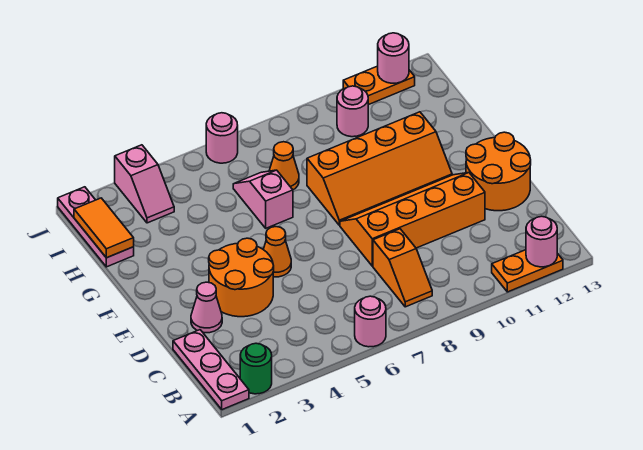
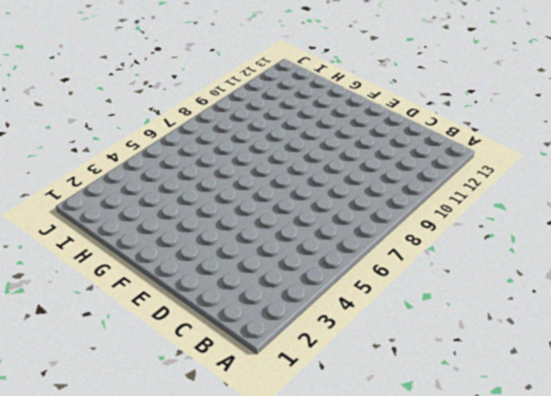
none -> pink plate A1:C1 level 1
none -> green round brick A2 level 1
none -> pink round brick A6 level 1

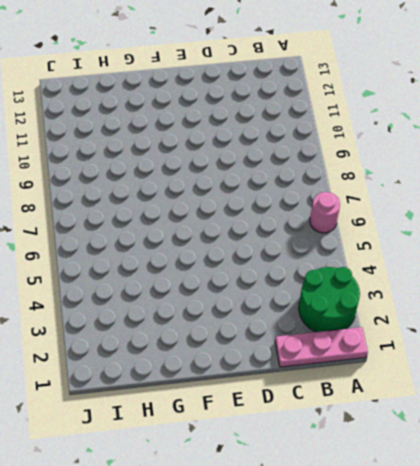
green round brick A2:B3 level 1 -> green round brick A2 level 1
none -> orange plate A11:A12 level 1
none -> orange slope B8:C8 level 1 top C
none -> pink cone D2 level 1

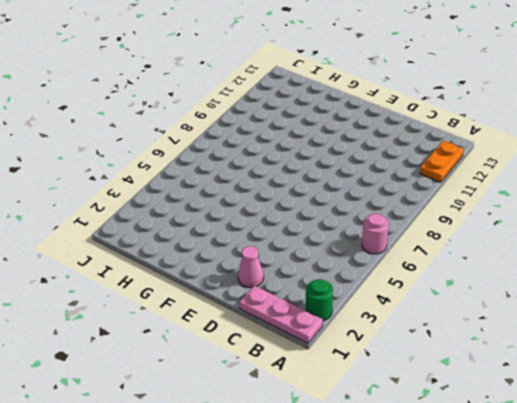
none -> orange slope B8:C8 level 1 top C
none -> orange round brick D3:E4 level 1
none -> orange slope D8:E11 level 1 top D

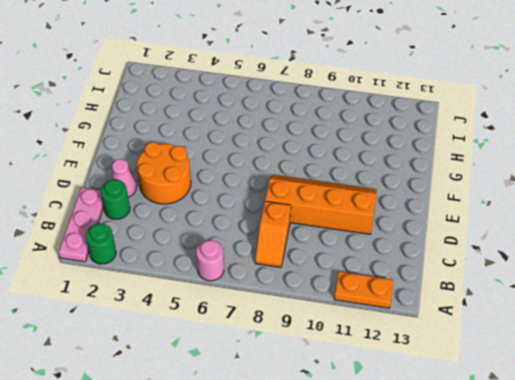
green round brick C2 level 1 -> none
none -> orange round brick D12:E13 level 1
none -> orange cone E5 level 1
none -> orange slope F8:G11 level 1 top G

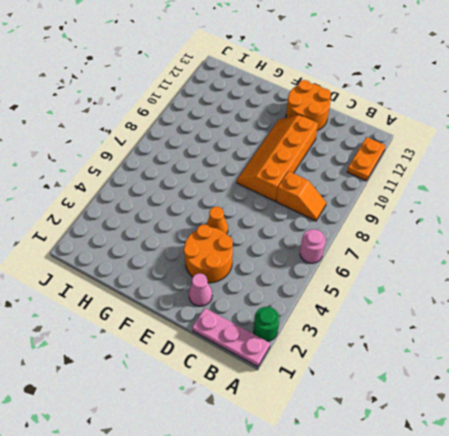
none -> orange slope F8:G11 level 1 top G
none -> pink slope G6:H6 level 1 top G
none -> pink plate H1:J1 level 1

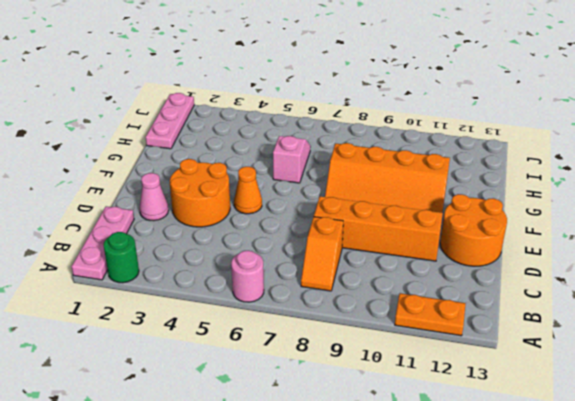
none -> orange cone H7 level 1
none -> pink slope I3:J3 level 1 top J
none -> pink round brick I10 level 1

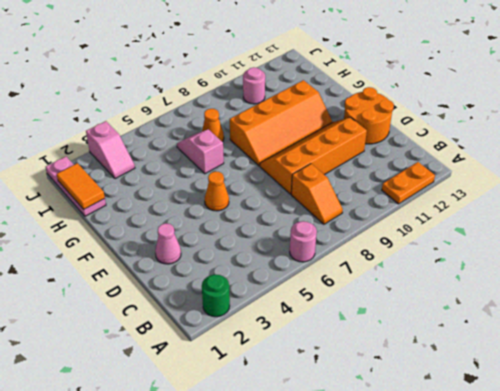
none -> pink plate A1:C1 level 1
none -> orange round brick D3:E4 level 1
none -> pink round brick J6 level 1

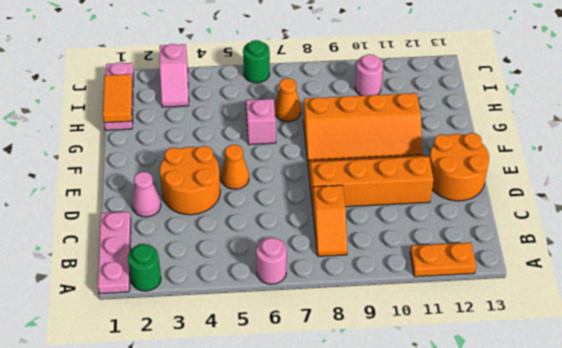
green round brick J6 level 1 -> pink round brick J6 level 1
none -> orange plate J11:J12 level 1
none -> pink round brick A12 level 2
none -> pink round brick J12 level 2

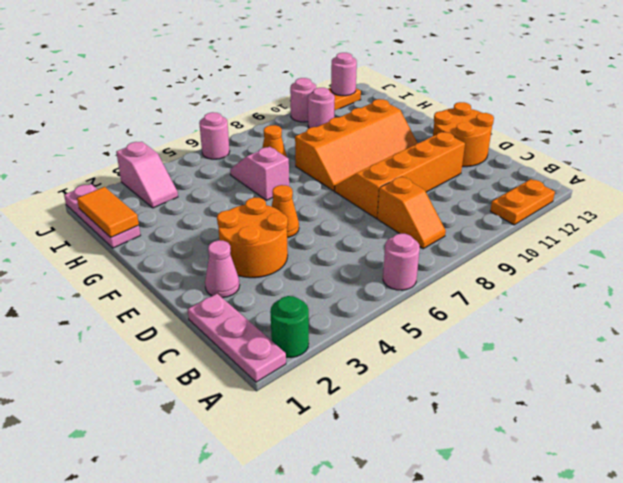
pink round brick J10 level 1 -> pink round brick A12 level 2

